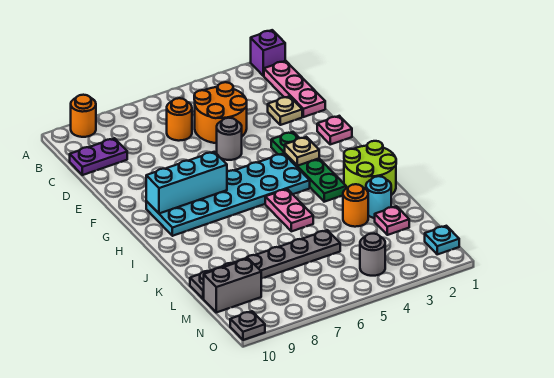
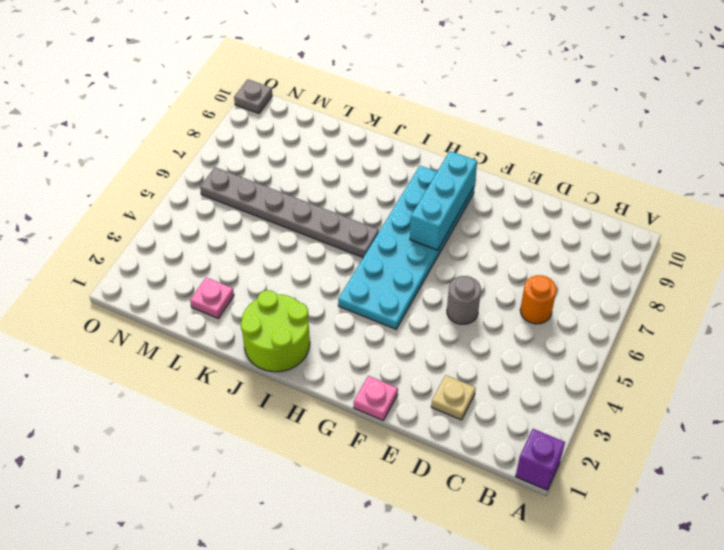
grey plate I6:N6 level 1 -> grey plate L5:L10 level 1
none -> orange round brick A9 level 1
none -> pink plate B1:D1 level 1
none -> orange round brick C4:D5 level 1

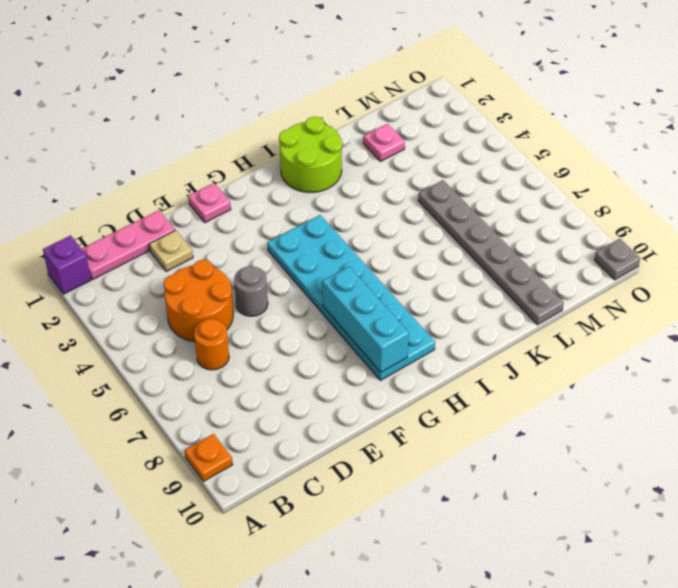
orange plate A9 level 1 -> orange round brick A9 level 1
none -> purple plate C9:C10 level 1
none -> green plate F3:I3 level 1
none -> pink plate I5:J5 level 1

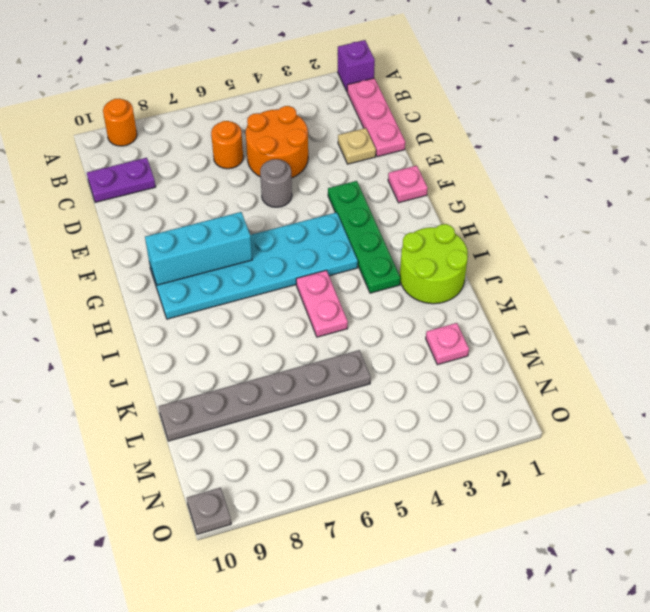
none -> cyan round brick K2 level 1
none -> orange round brick K3 level 1
none -> grey brick M9:M10 level 1

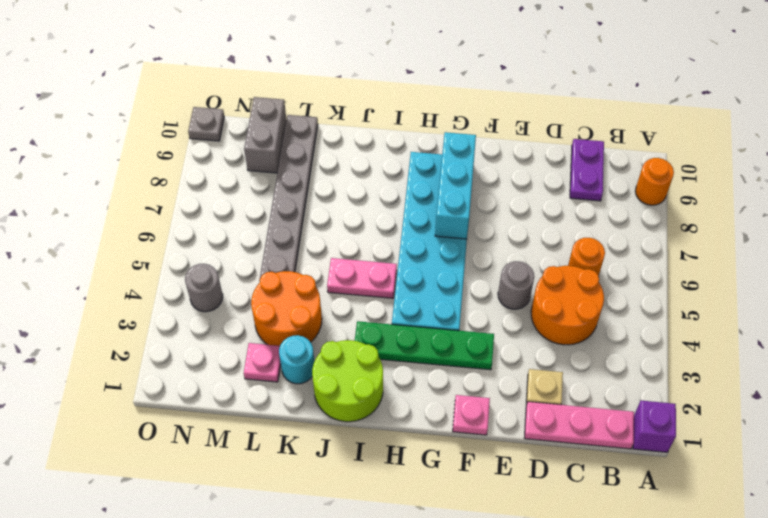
orange round brick K3:L4 level 1 -> orange round brick K3 level 1
none -> cyan plate N1 level 1
none -> tan plate G3 level 2

